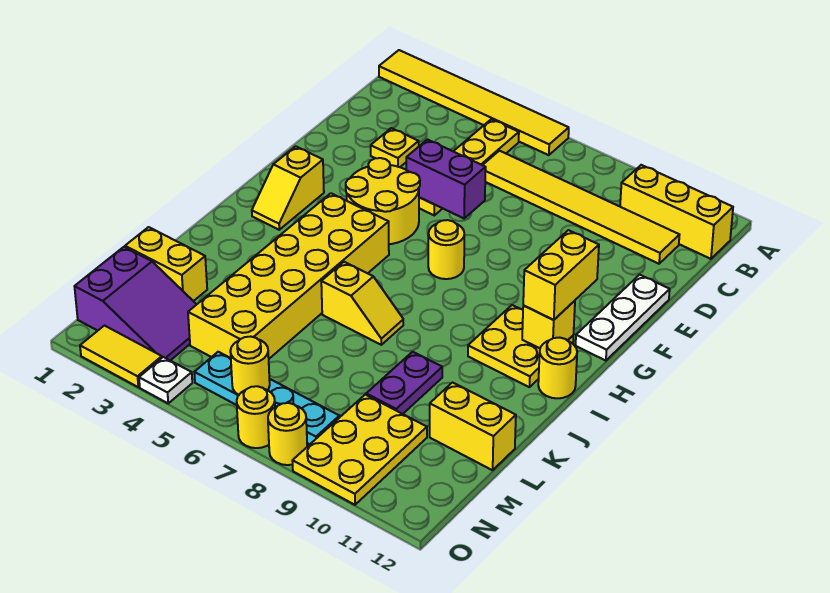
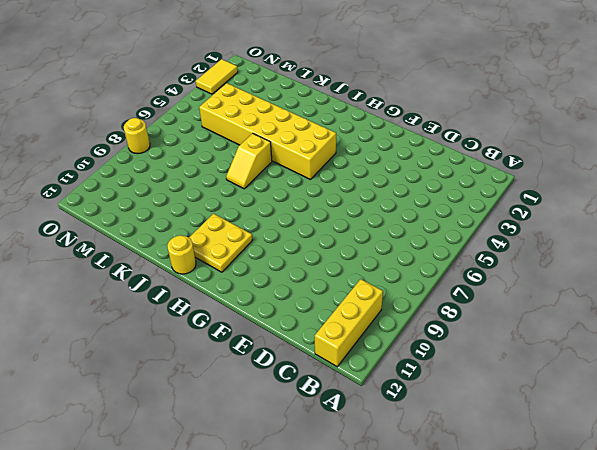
none -> yellow tile A1:A6 level 1
none -> yellow plate B5:E5 level 1
none -> yellow tile C6:C11 level 1

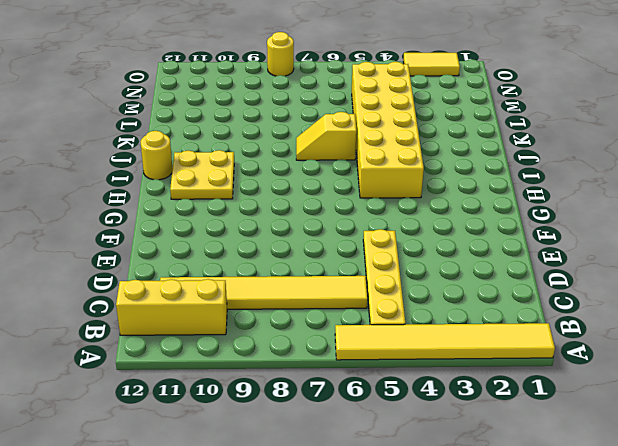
none -> yellow plate D3 level 1
none -> white plate E12:G12 level 1
none -> yellow round brick F4:G5 level 1

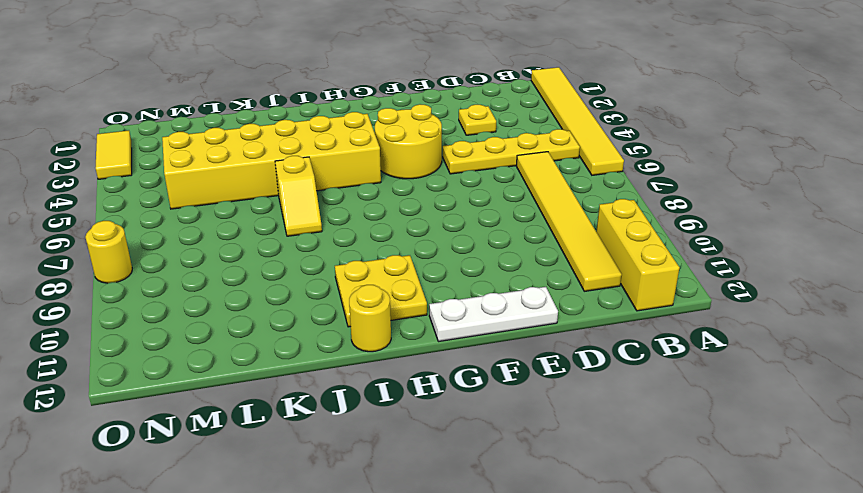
none -> yellow slope G2:H2 level 1 top G
none -> yellow round brick G7 level 1
none -> purple plate K9:L9 level 1

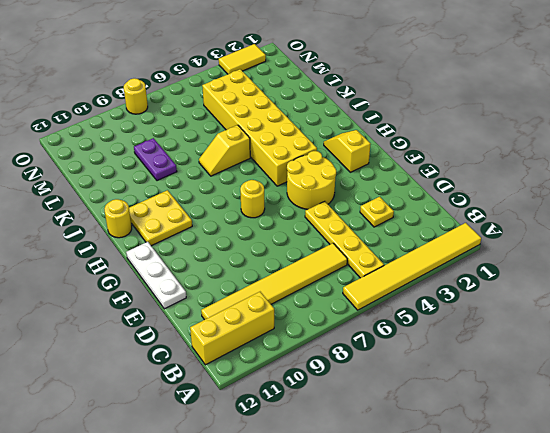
none -> yellow brick L1:L2 level 1
none -> yellow brick L11:L12 level 1
none -> purple slope M1:N3 level 1 top 1

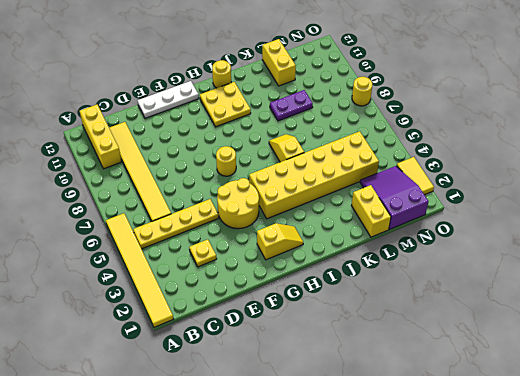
none -> yellow plate M9:O10 level 1
none -> cyan plate N5:N8 level 1
none -> white plate O4 level 1

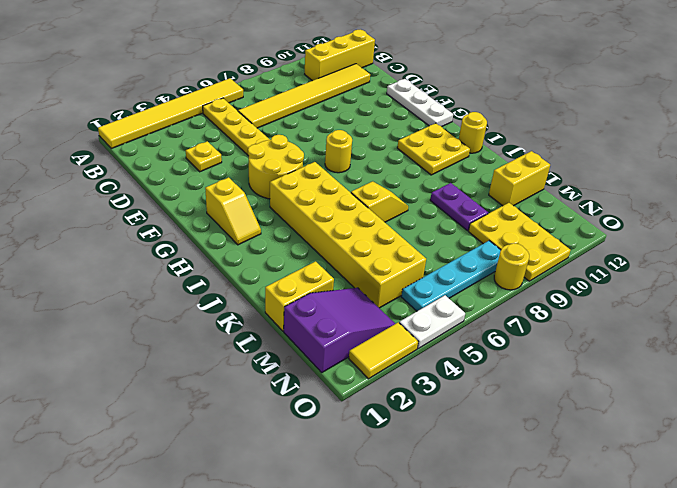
white plate O4:O5 level 1 -> white plate O4 level 1
none -> yellow round brick O7 level 1
none -> purple brick E5:E6 level 2
none -> yellow brick H11 level 2

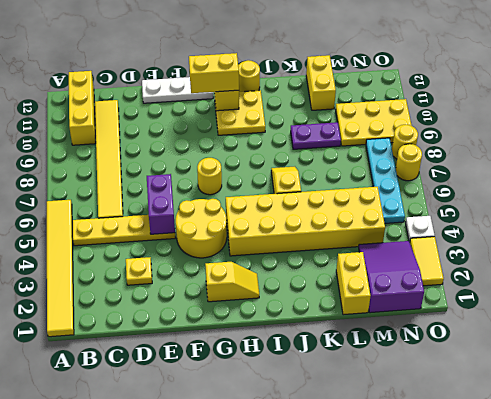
none -> yellow round brick N6 level 2

